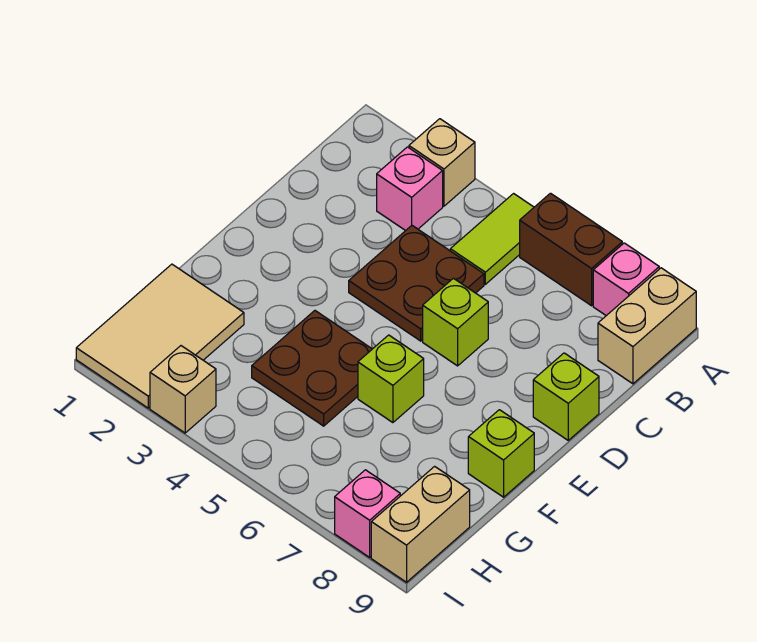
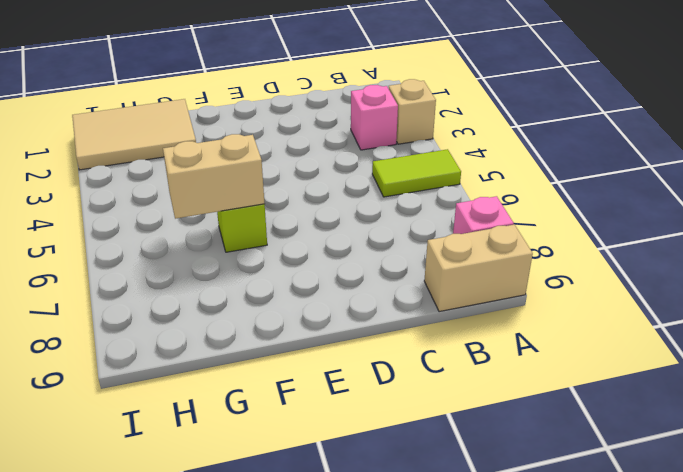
tan brick F6:G6 level 2 -> tan brick H9:I9 level 1
none -> brown brick A6:A7 level 1
none -> brown plate C4:D5 level 1
none -> lime brick D6 level 1

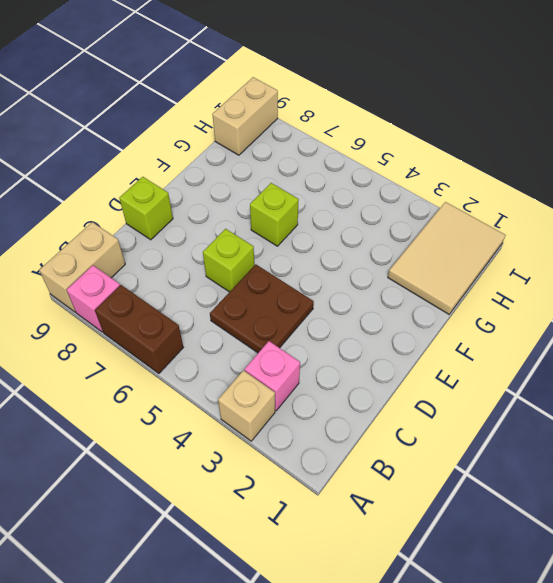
none -> lime tile A5:B5 level 1
none -> brown plate F4:G5 level 1
none -> lime brick F9 level 1

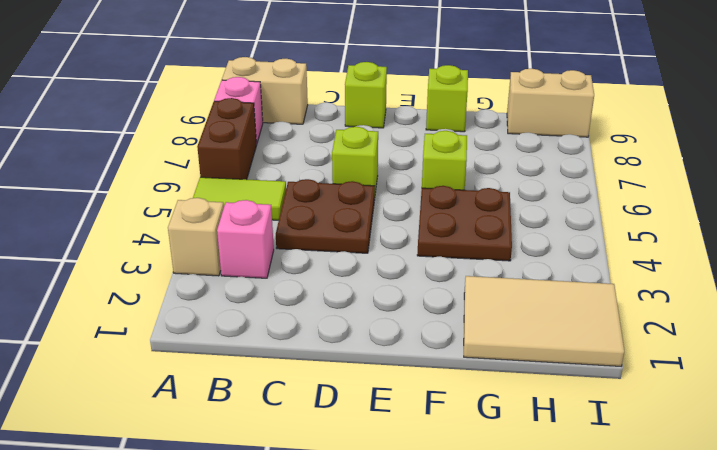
none -> tan brick I3 level 1
none -> pink brick I8 level 1

